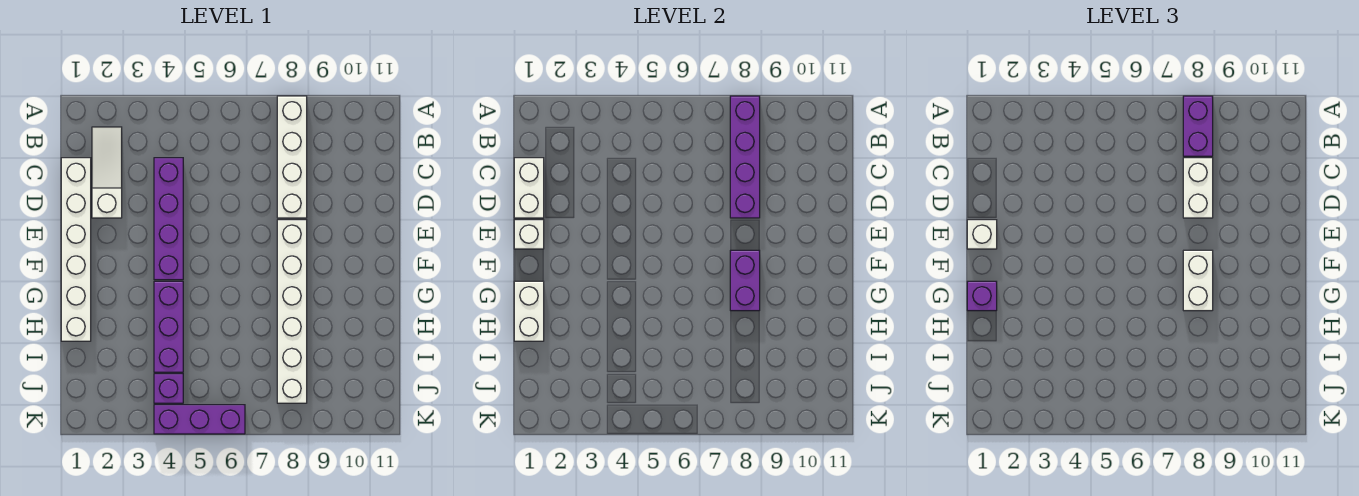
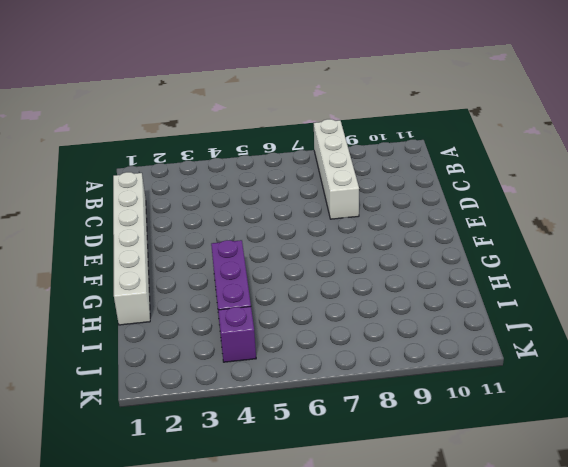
none -> white slope B2:D2 level 1 top D
none -> purple brick C4:F4 level 1
none -> white brick E8:J8 level 1

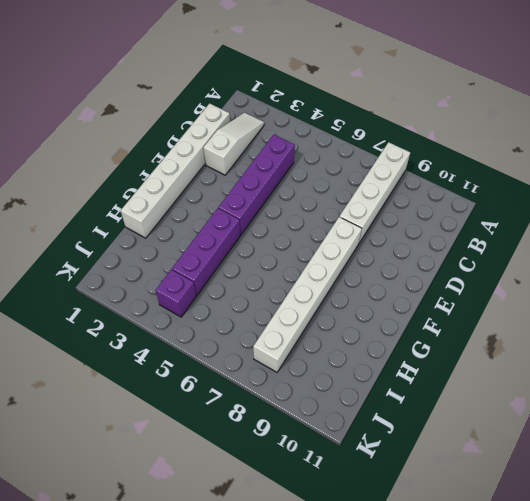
none -> purple brick K4:K6 level 1
none -> purple brick A8:D8 level 2
none -> white brick C1:D1 level 2

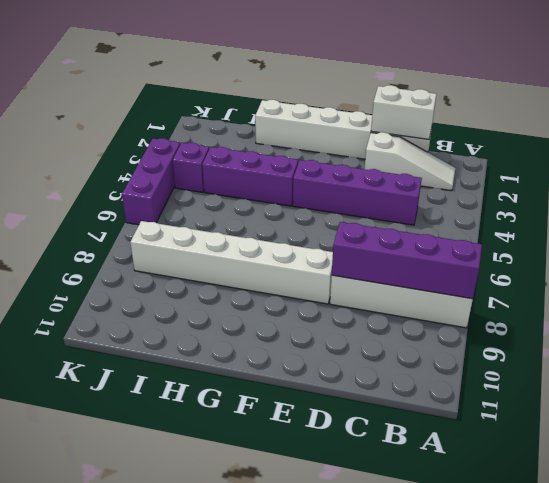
none -> white brick E1 level 2
none -> purple brick F8:G8 level 2
none -> white brick G1:H1 level 2

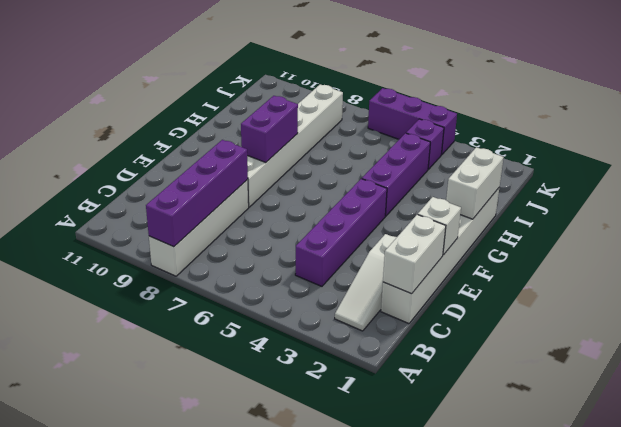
none -> purple brick A8:B8 level 3
none -> white brick C8:D8 level 3
none -> white brick E1 level 3

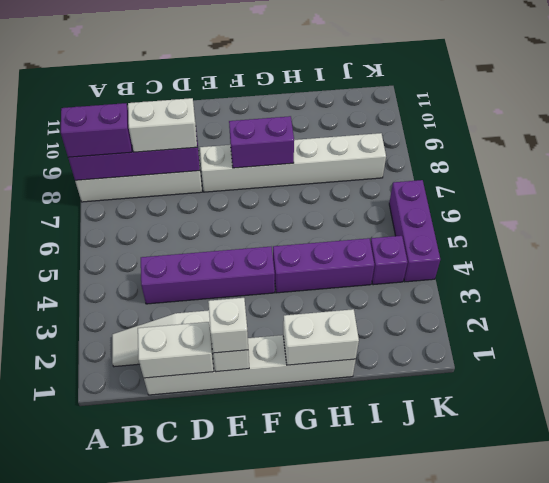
none -> white brick F8:G8 level 3
none -> purple brick G1 level 3

